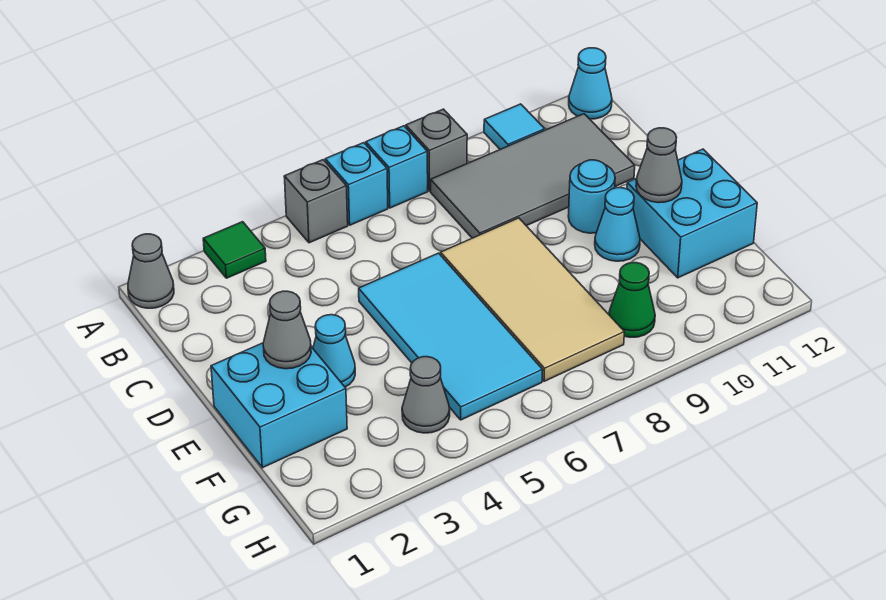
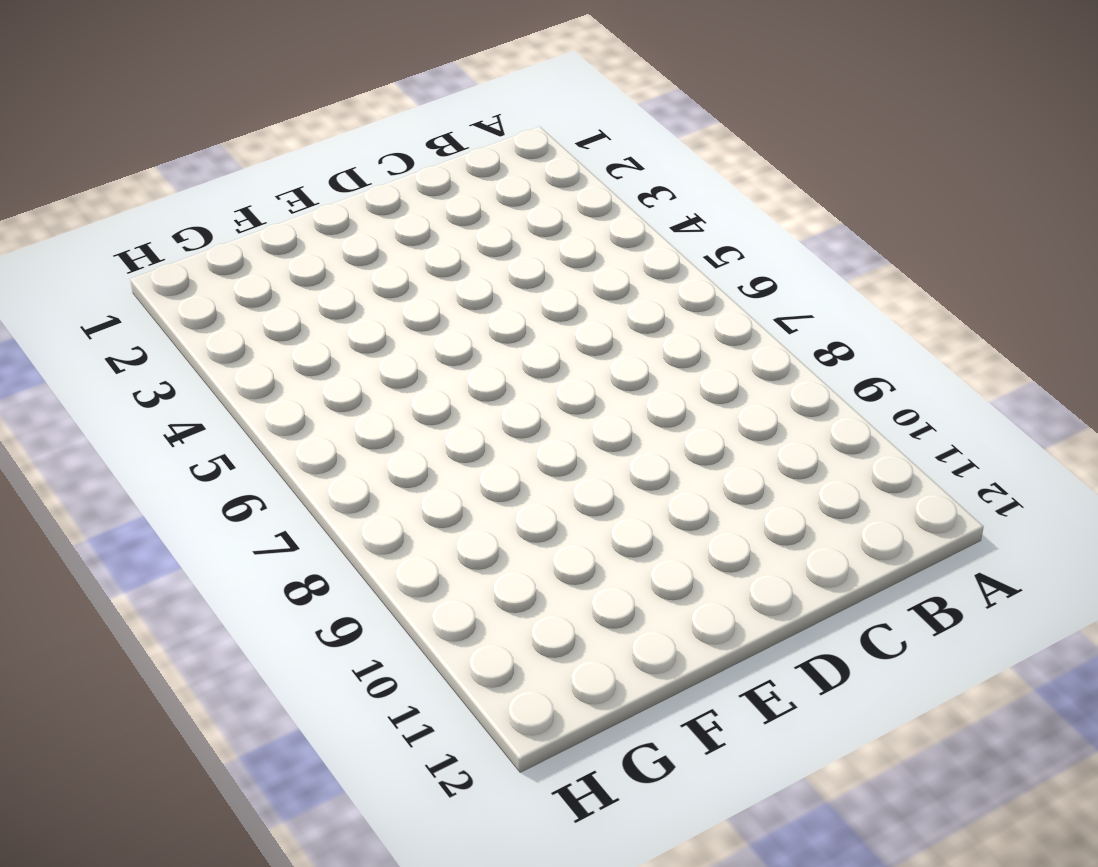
none -> grey cone A1 level 1
none -> green tile A3 level 1
none -> grey brick A5 level 1

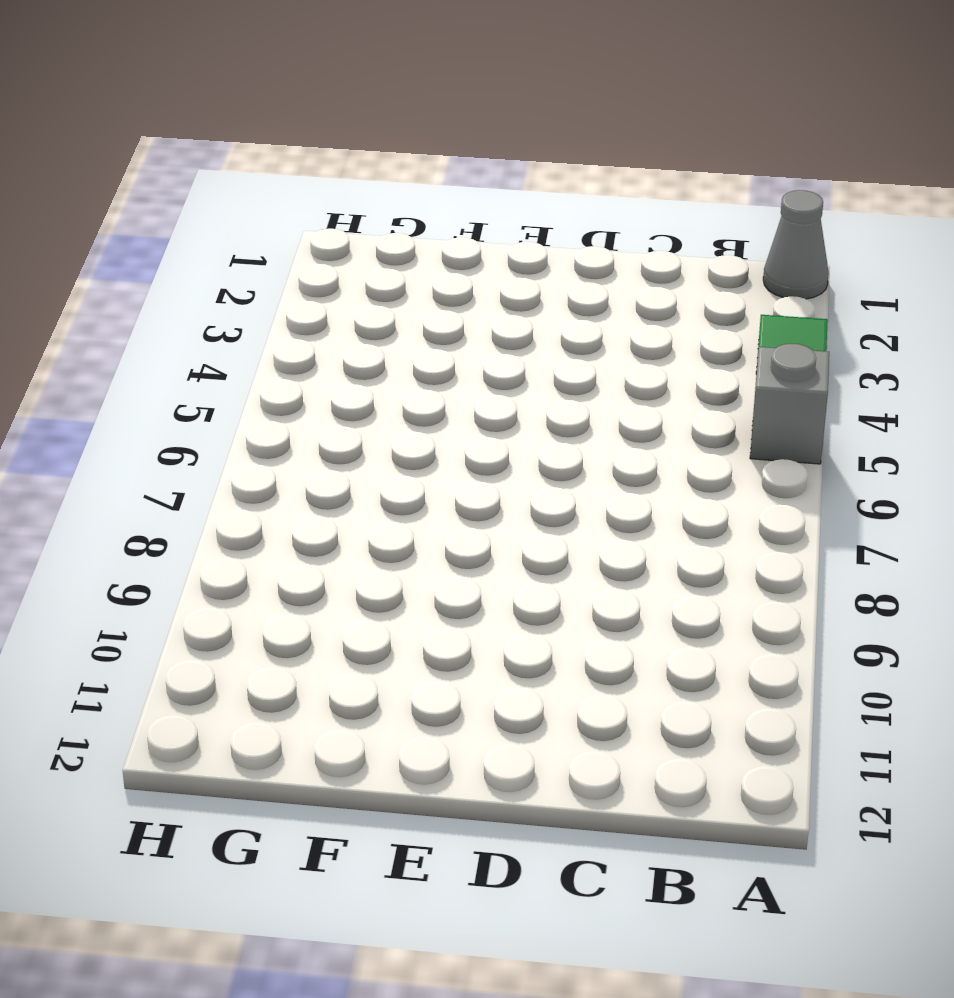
none -> cyan brick A6 level 1
none -> cyan brick A7 level 1
none -> grey brick A8 level 1

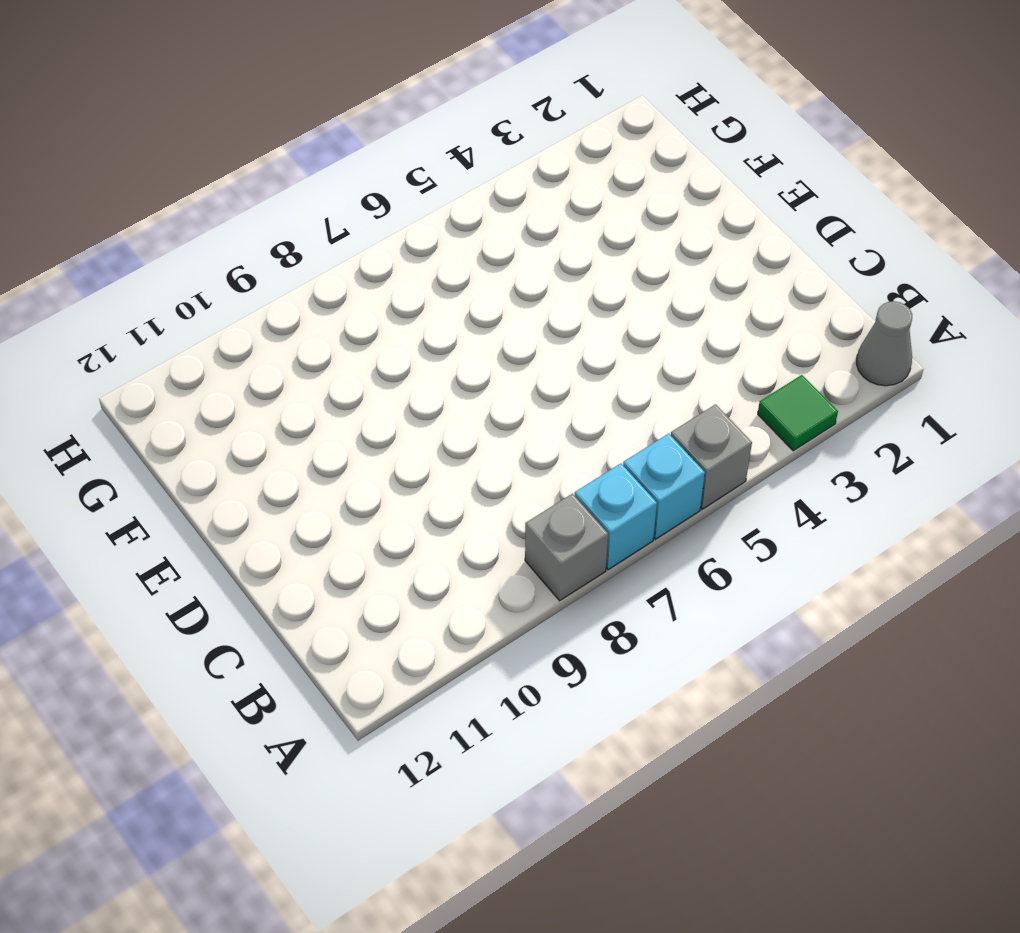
none -> cyan tile A10 level 1
none -> cyan cone A12 level 1
none -> grey tile B8:C11 level 1

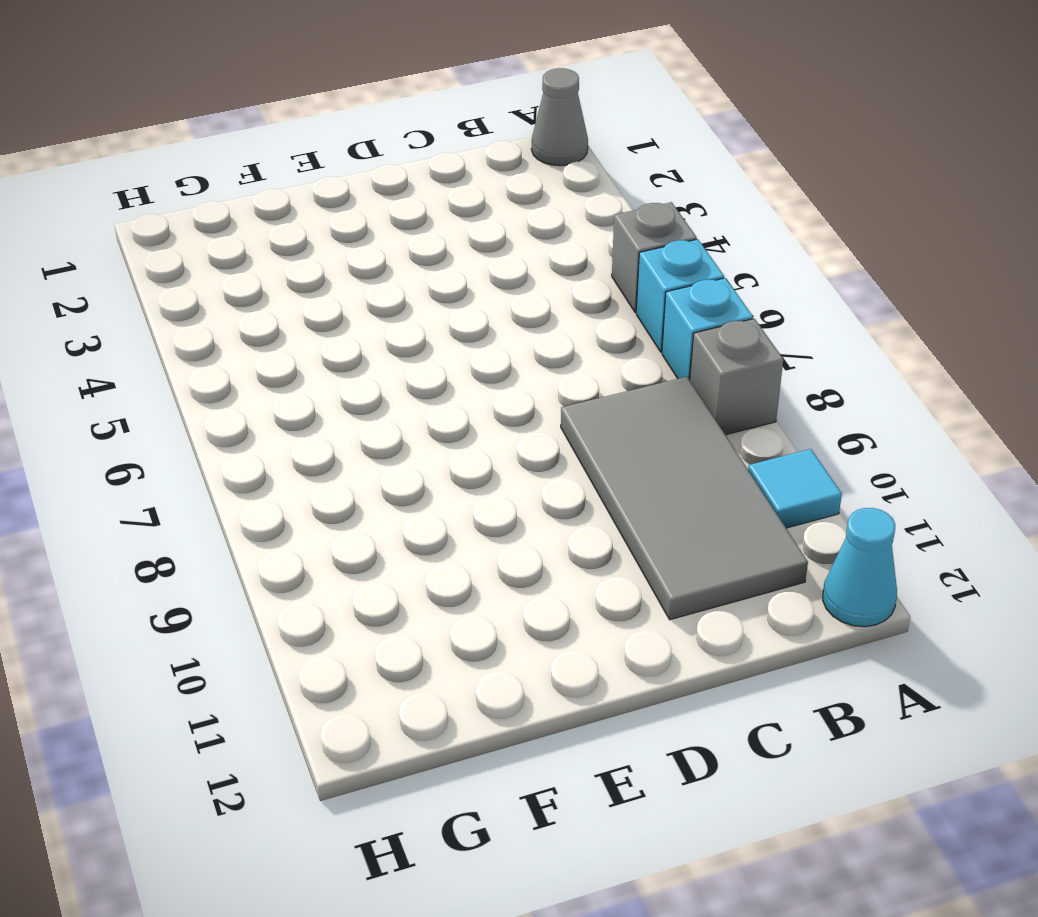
none -> green tile A3 level 1
none -> cyan tile D5:G6 level 1
none -> tan tile D7:G8 level 1

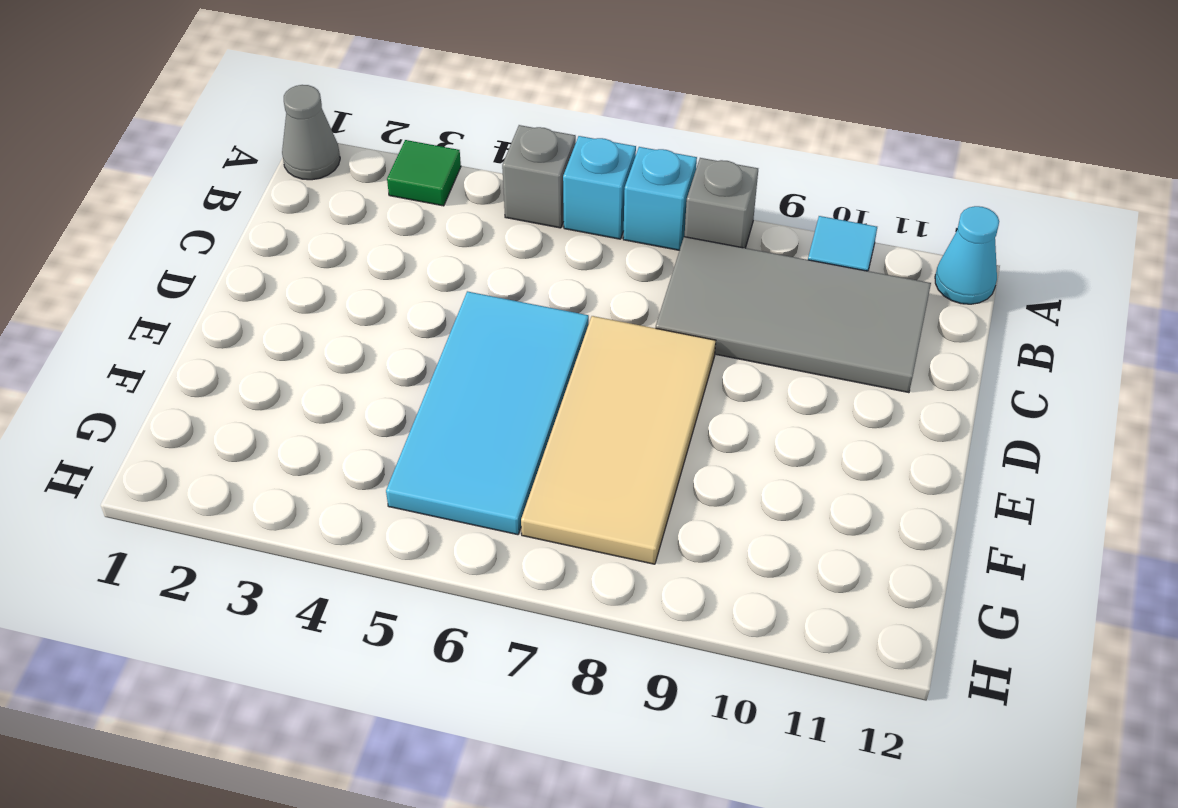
none -> cyan round brick D10 level 1
none -> cyan brick E1:F2 level 1
none -> cyan cone E3 level 1

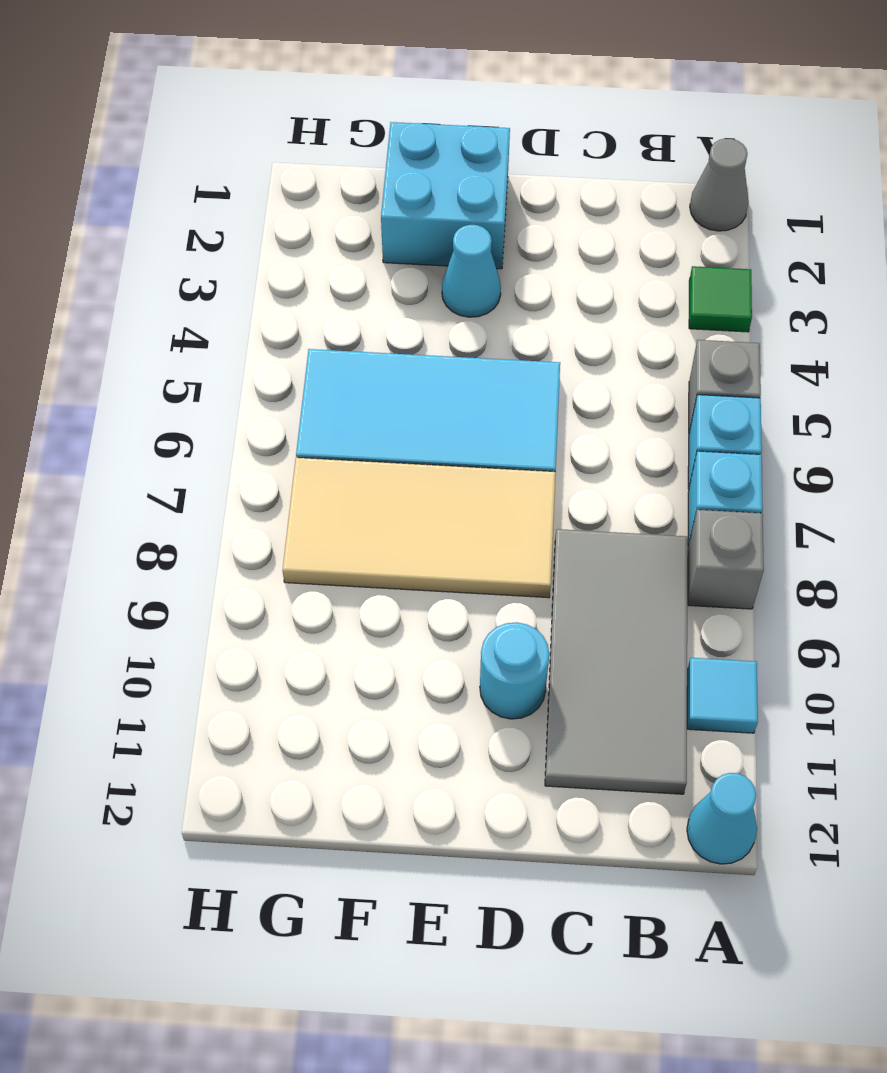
none -> cyan cone E10 level 1
none -> cyan brick E11:F12 level 1
none -> grey cone G4 level 1

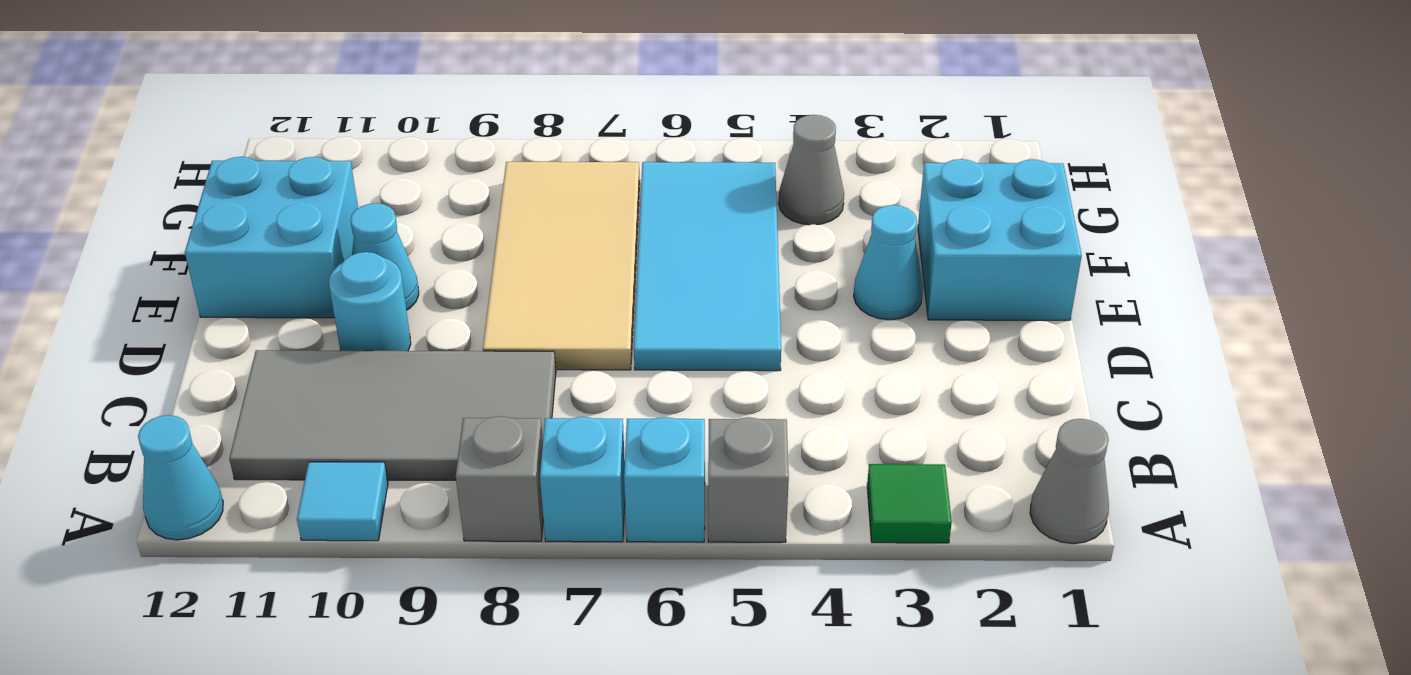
none -> green cone G9 level 1
none -> grey cone E2 level 2
none -> grey cone E11 level 2

